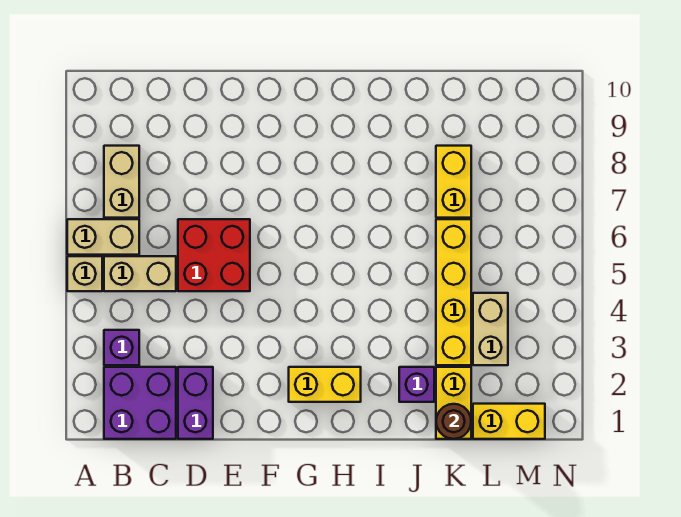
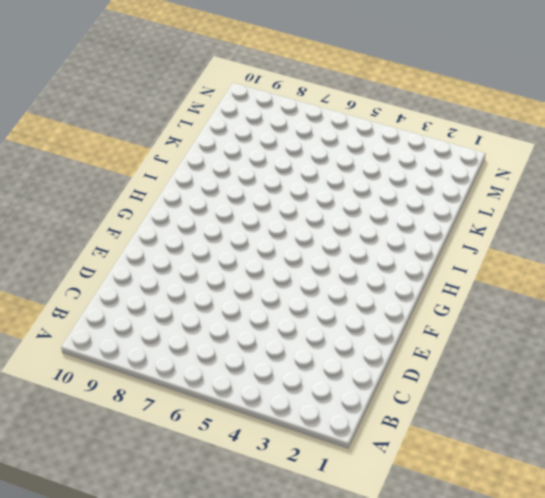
none -> tan brick A5 level 1
none -> tan brick A6:B6 level 1
none -> purple brick B1:C2 level 1

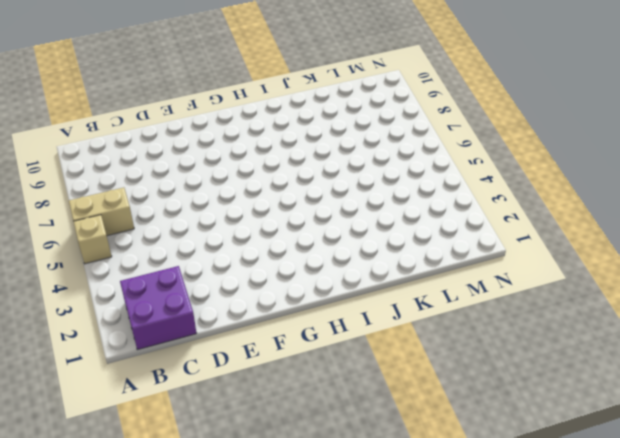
none -> purple brick B3 level 1
none -> tan brick B5:C5 level 1
none -> tan brick B7:B8 level 1

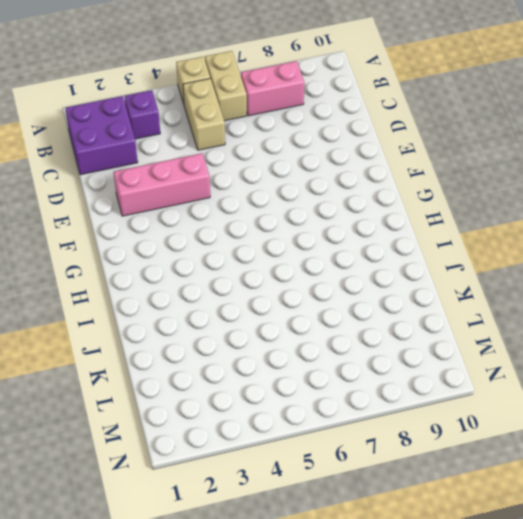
pink brick B7:B8 level 1 -> tan brick B7:B8 level 1
pink brick E2:E4 level 1 -> none
none -> purple brick D1:D2 level 1
none -> red brick D5:E6 level 1
none -> yellow brick G2:H2 level 1

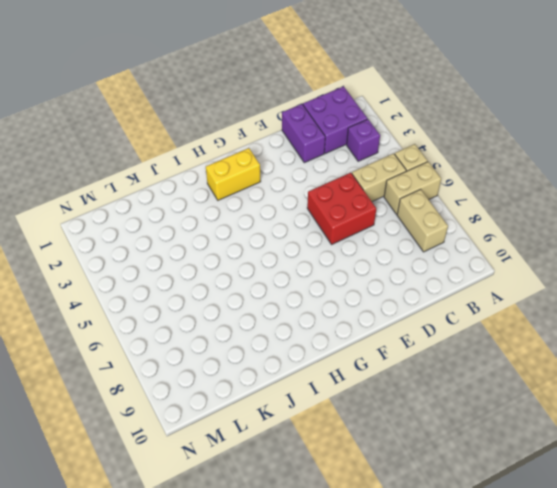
none -> purple brick J2 level 1
none -> yellow brick K1:K2 level 1
none -> yellow brick K3:K6 level 1

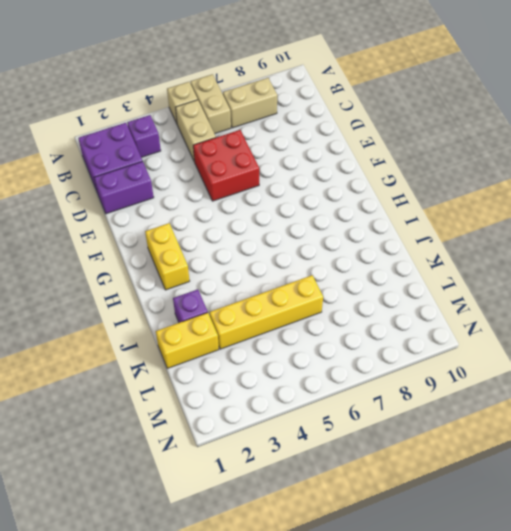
none -> yellow brick K7:K8 level 1
none -> yellow brick L1:M1 level 1
none -> tan brick L3:L4 level 1

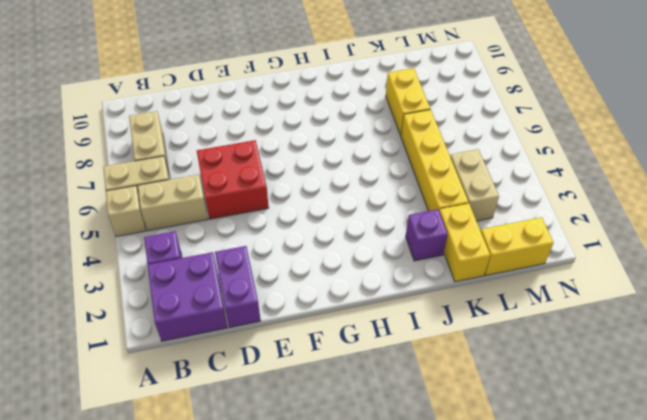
none -> yellow brick G2:H2 level 1
none -> brown round brick K1 level 2

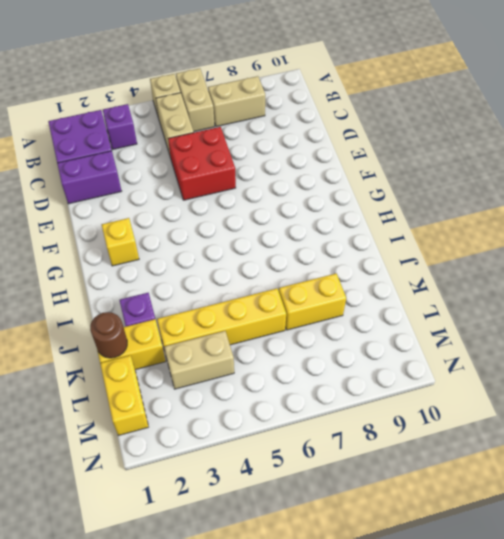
yellow brick G2 level 1 -> yellow brick G2:H2 level 1

